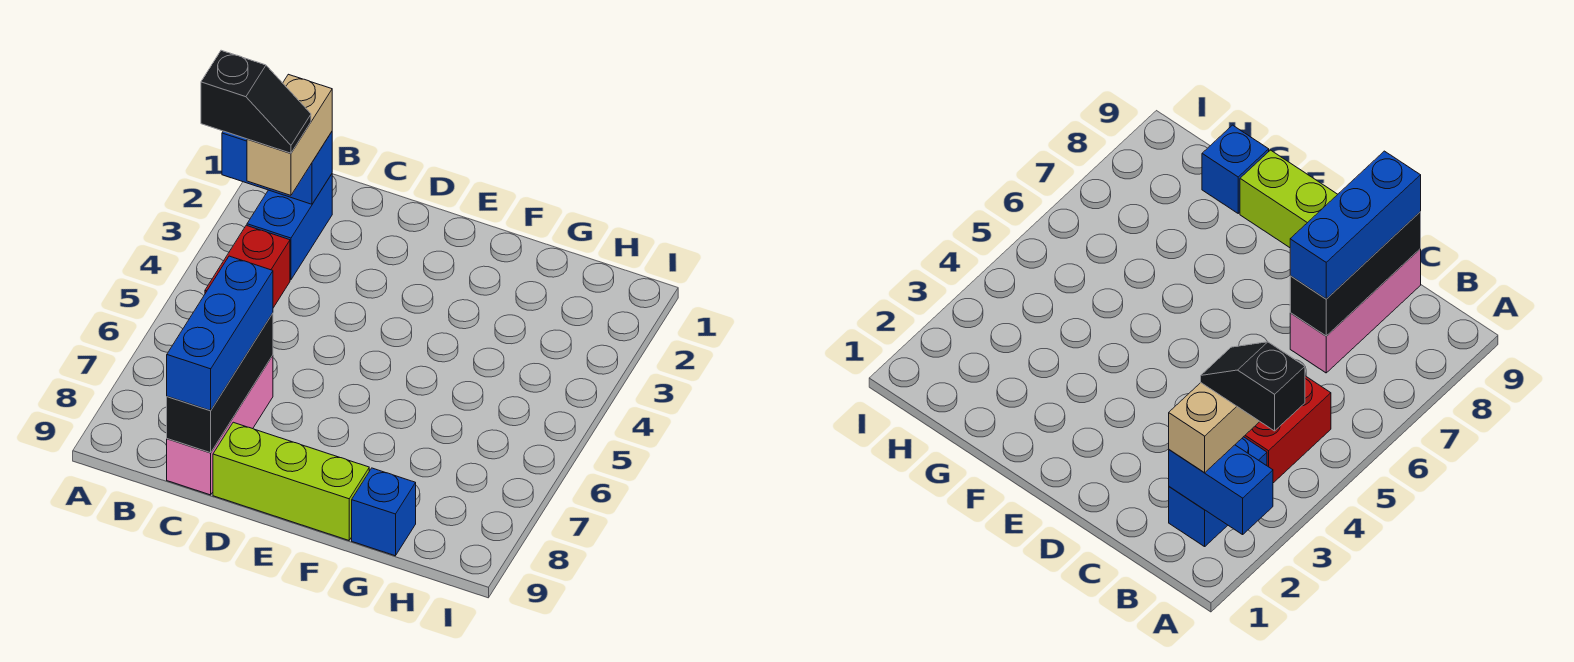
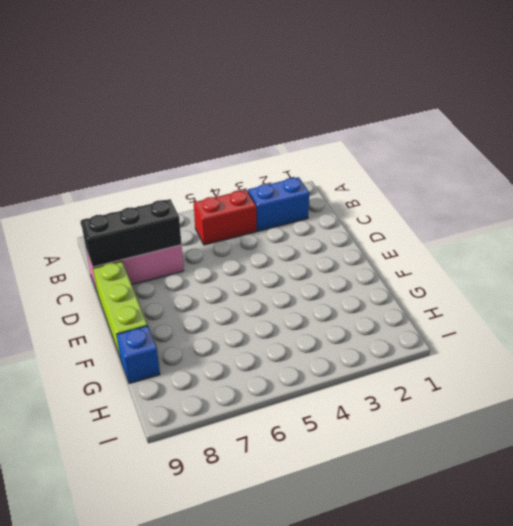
none -> blue brick A2:B2 level 2
none -> tan brick B2:B3 level 3

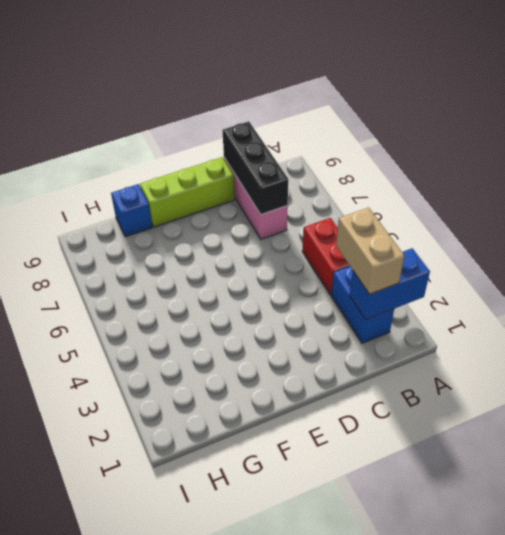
none -> blue brick C7:C9 level 3
none -> black slope A3:B3 level 4 top A

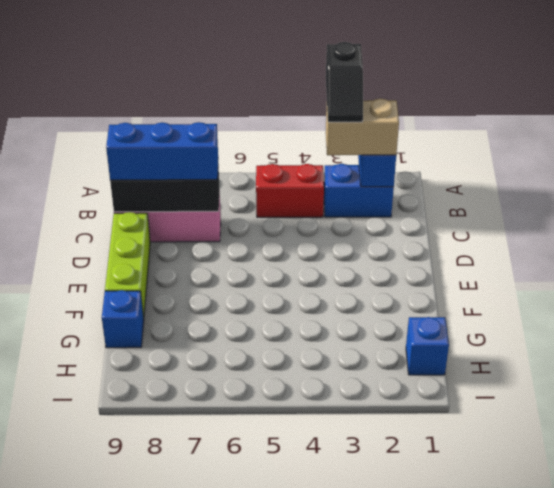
blue brick H1 level 1 -> none

